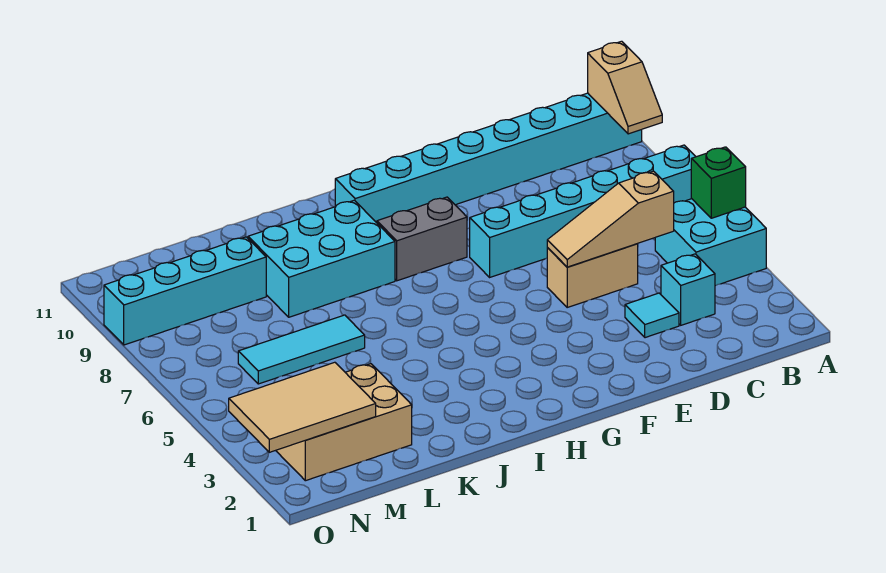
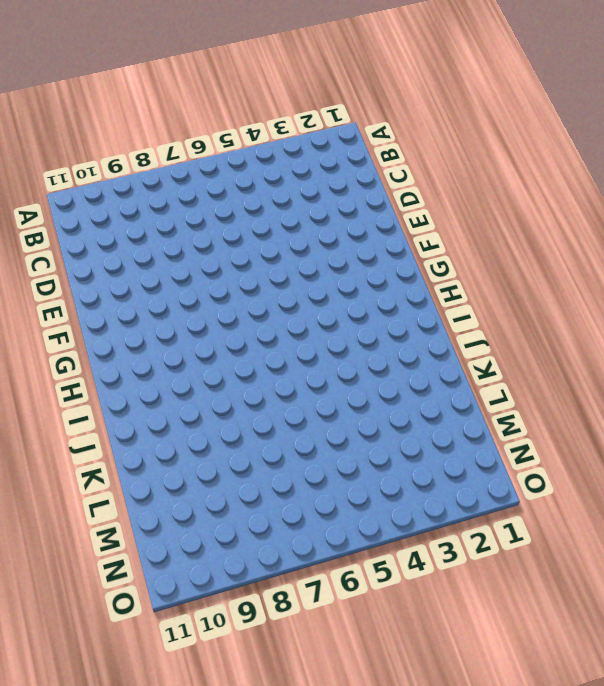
none -> cyan brick A4:B5 level 1
none -> cyan brick A7:F7 level 1
none -> cyan brick A10:H10 level 1

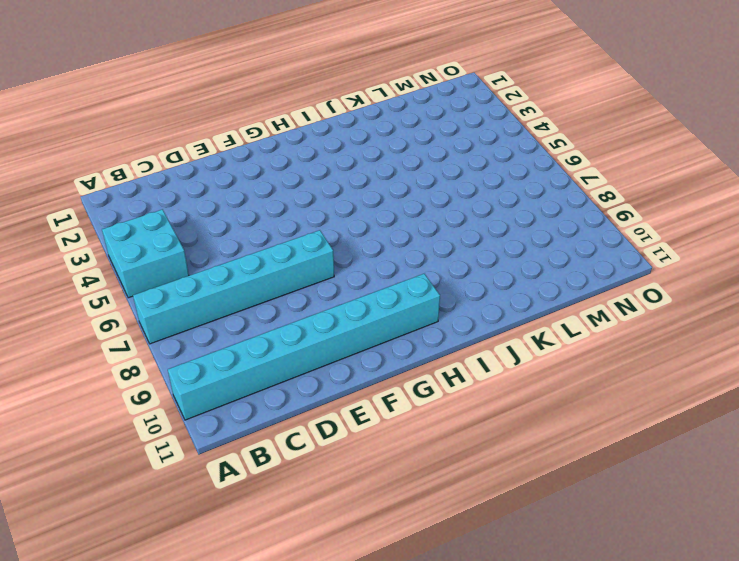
none -> cyan brick C3 level 1
none -> cyan tile D3 level 1
none -> tan brick D5:E5 level 1

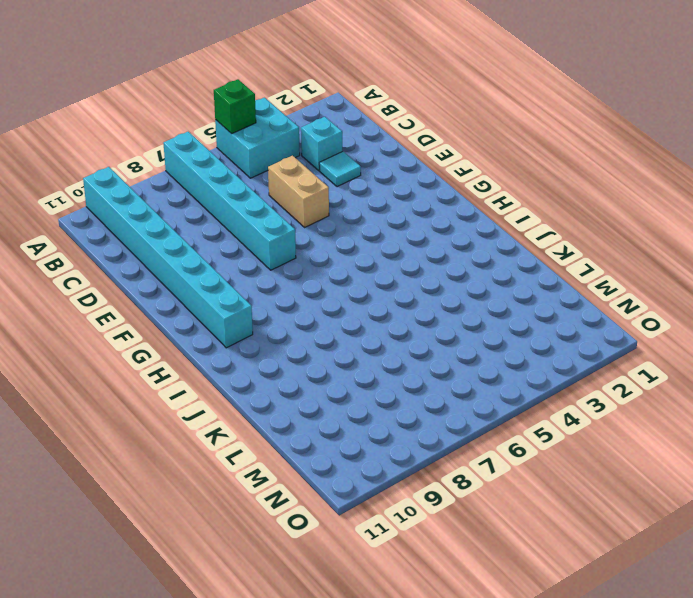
none -> grey brick G8:H8 level 1
none -> cyan brick I8:K9 level 1
none -> cyan tile K6:M6 level 1

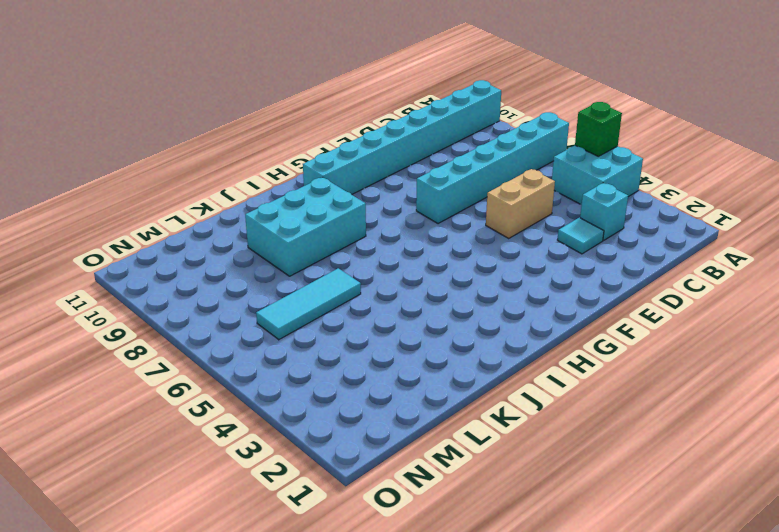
none -> grey brick G8:H8 level 1
none -> tan brick L2:N3 level 1
none -> cyan brick L9:O9 level 1

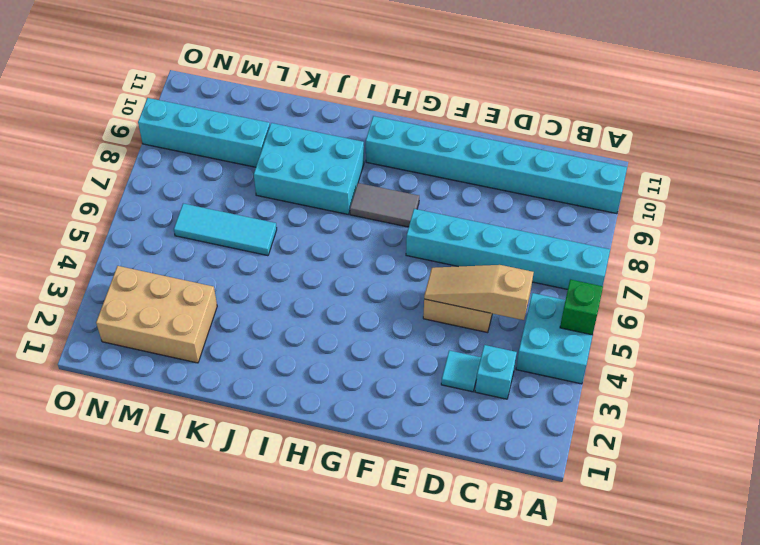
grey tile G8:H8 level 1 -> grey brick G8:H8 level 1
none -> tan slope A9:A10 level 2 top 10
none -> tan tile M2:O3 level 2

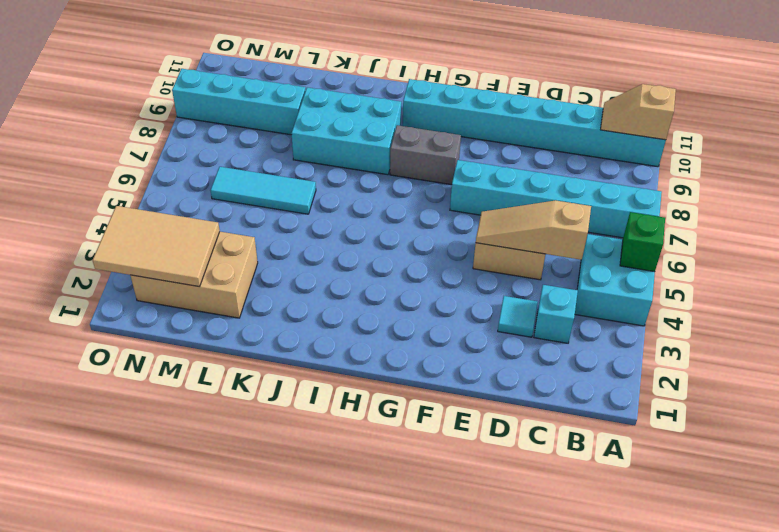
tan slope A10:B10 level 2 top A -> tan slope A9:A10 level 2 top 10

